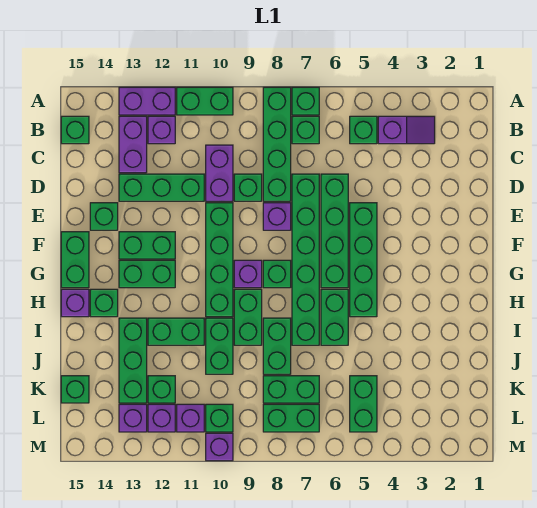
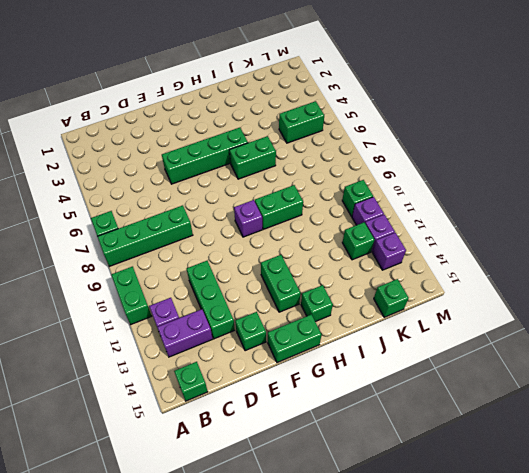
none -> purple brick A12:A13 level 1
none -> purple slope B3:B4 level 1 top 4
none -> green brick B5 level 1
none -> green brick B7 level 1

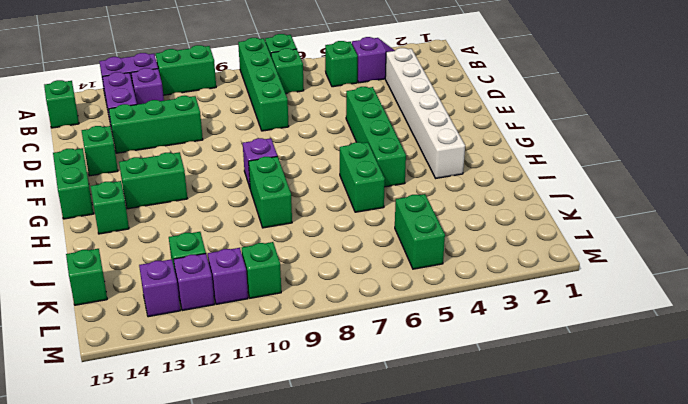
white brick C3:H3 level 1 -> none
none -> purple brick C10:D10 level 1
none -> green brick D6:G6 level 1
none -> green brick D7:I7 level 1
none -> green brick D9 level 1

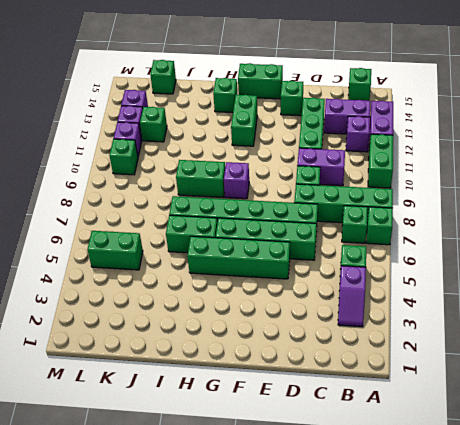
none -> purple brick E8 level 1
none -> green brick E10:H10 level 1
none -> green brick F12:F13 level 1
none -> green brick G8 level 1

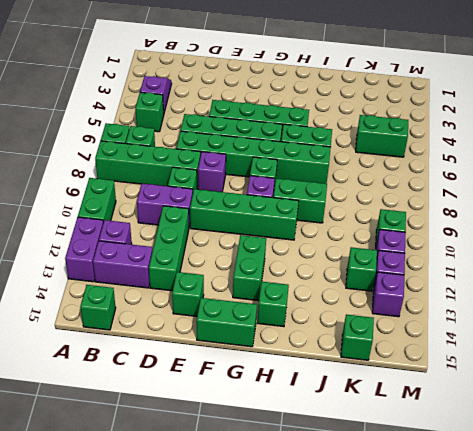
none -> green brick F12:F13 level 1
none -> purple brick H15 level 1
none -> green brick I8:J8 level 1
none -> green brick I10:J10 level 1

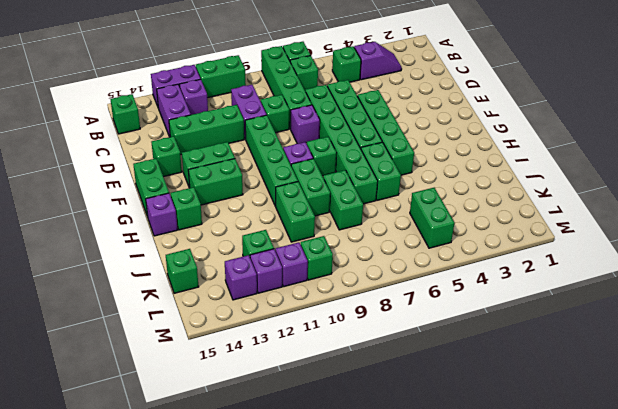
none -> green brick I11:I12 level 1
none -> green brick I13:K13 level 1
none -> green brick K7:K8 level 1
none -> green brick L7:L8 level 1

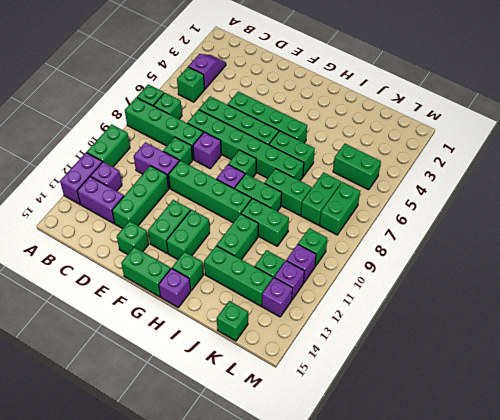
none -> green brick B15 level 1
none -> purple brick M10 level 1

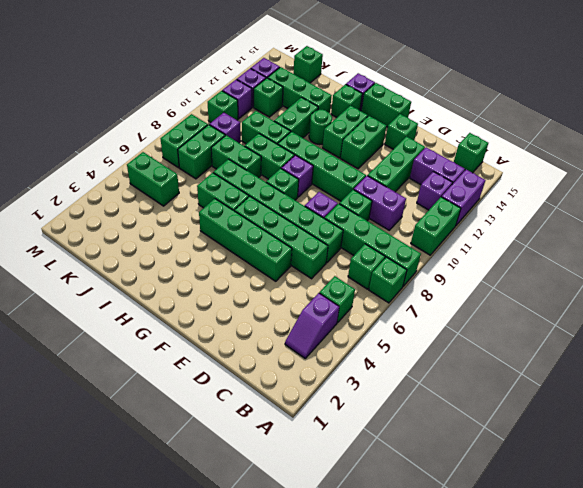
green round brick H12 level 1 -> none
purple brick K9 level 1 -> purple brick M10 level 1

